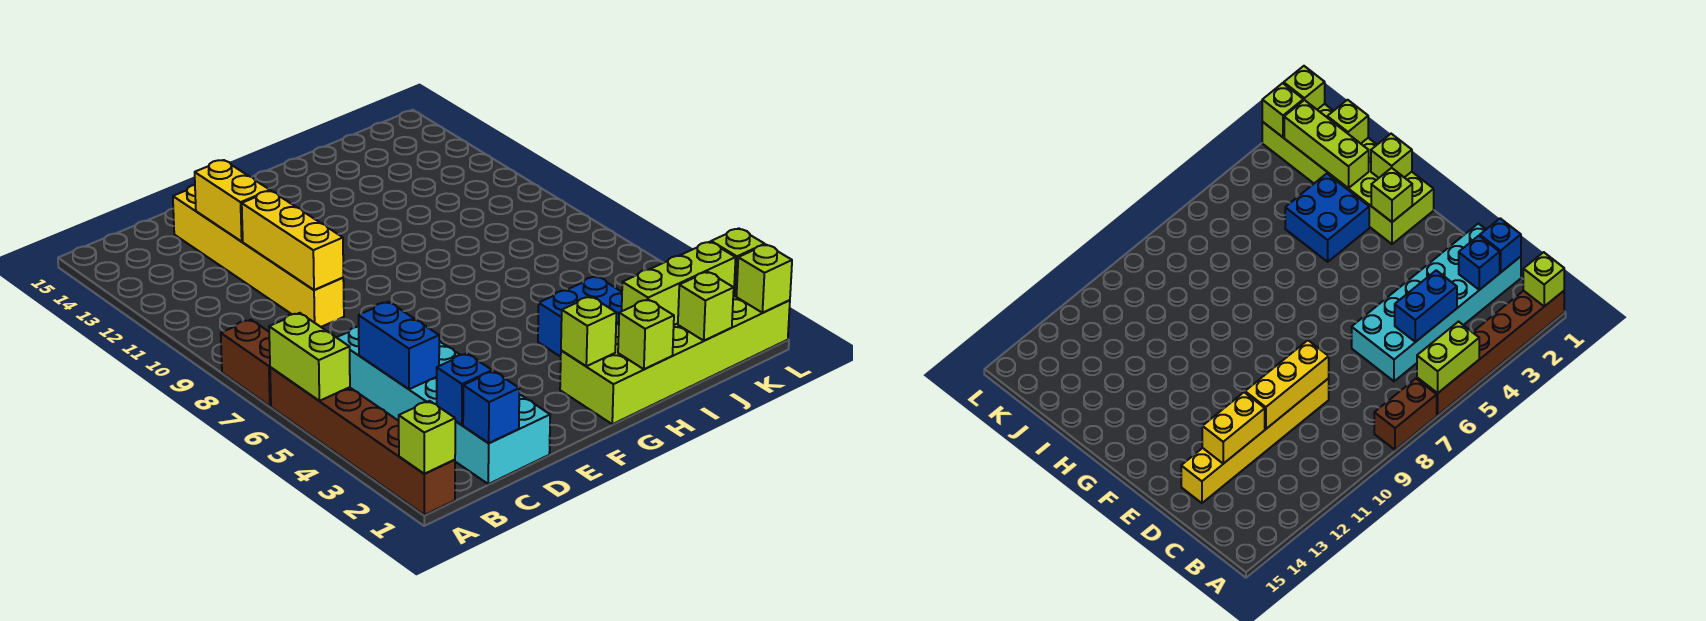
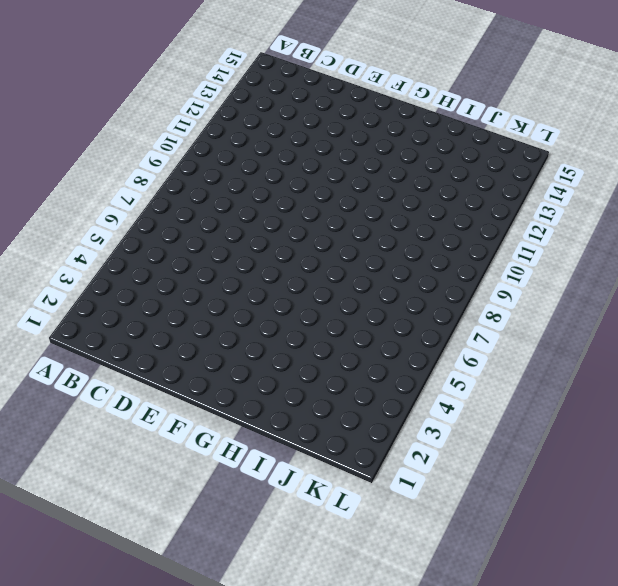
none -> brown brick A1:A6 level 1
none -> brown brick A7:A8 level 1
none -> cyan brick C1:D6 level 1

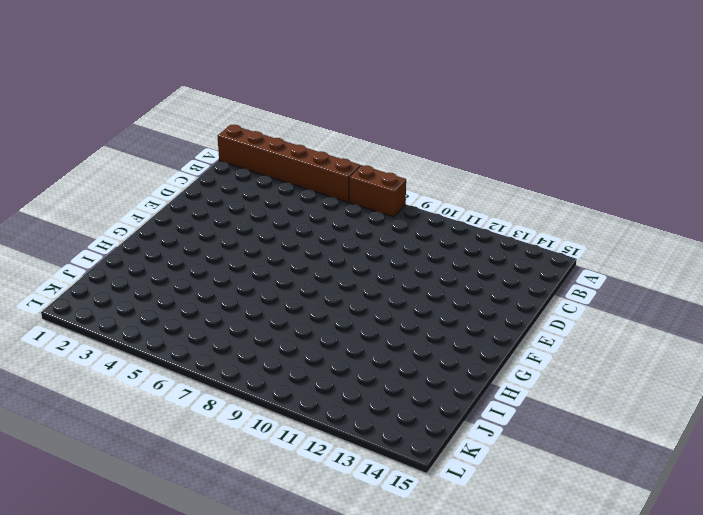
none -> cyan brick C1:D6 level 1
none -> yellow brick D9:D14 level 1
none -> lime brick G1:L2 level 1

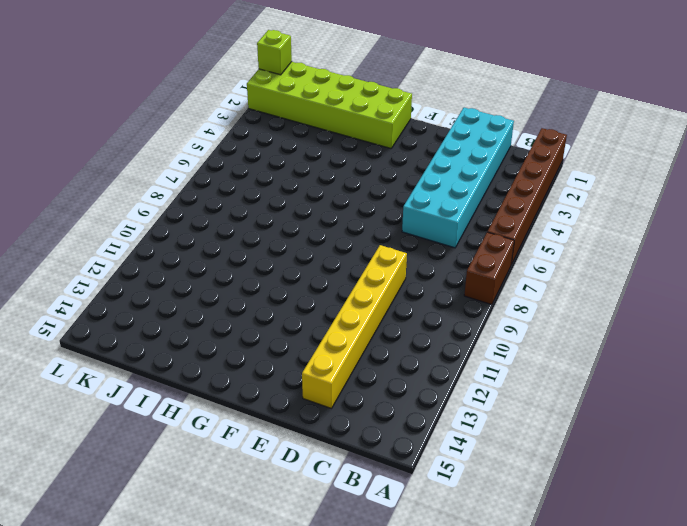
none -> blue brick H3:I4 level 1
none -> lime brick A1 level 2
none -> lime brick A5:A6 level 2

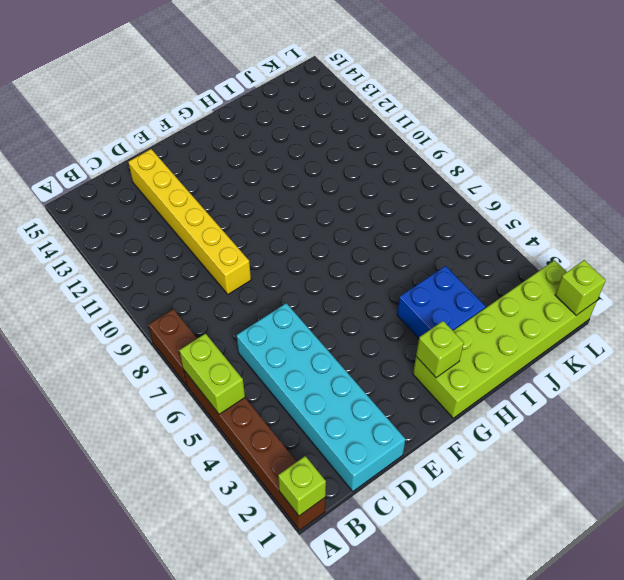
none -> blue brick C1 level 2
none -> blue brick C2 level 2
none -> blue brick C4:C5 level 2

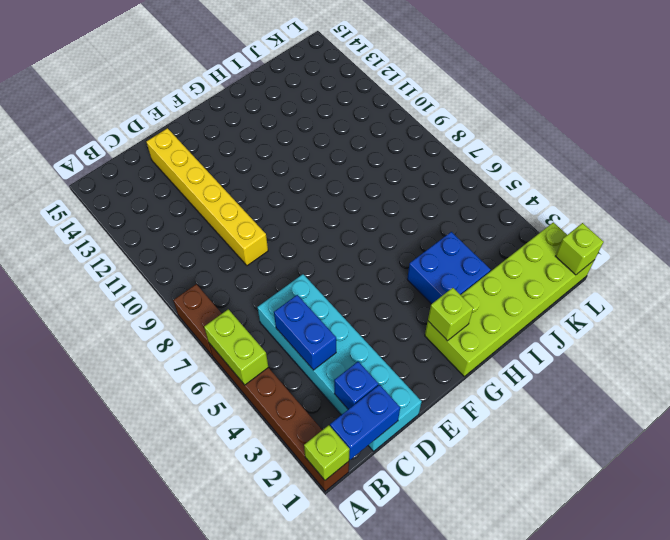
blue brick B1:C1 level 2 -> blue brick C1 level 2
none -> yellow brick D9:D11 level 2
none -> yellow brick D12:D13 level 2
none -> lime brick H1 level 2

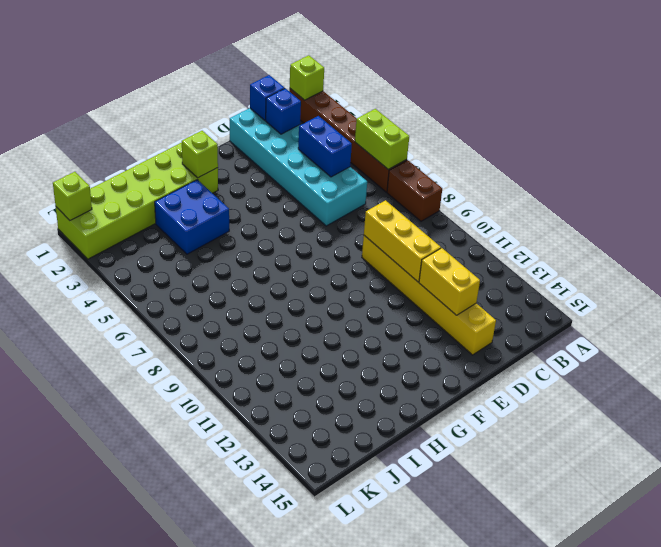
none -> lime brick H1 level 2
none -> lime brick I2:K2 level 2
none -> lime brick J1 level 2

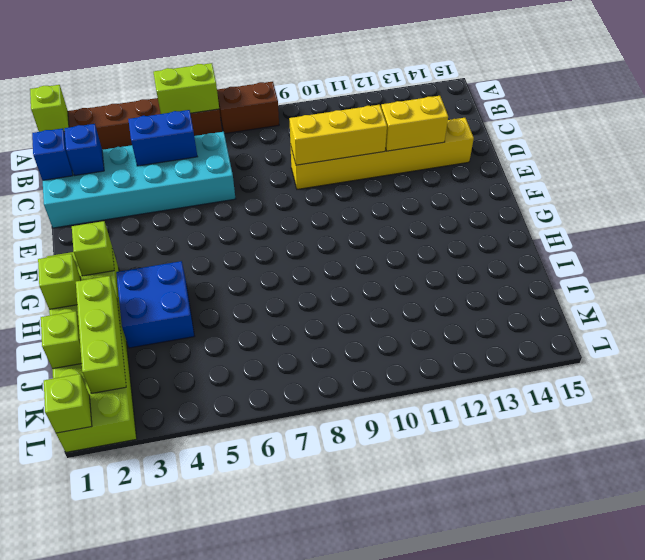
none -> lime brick L2 level 2

